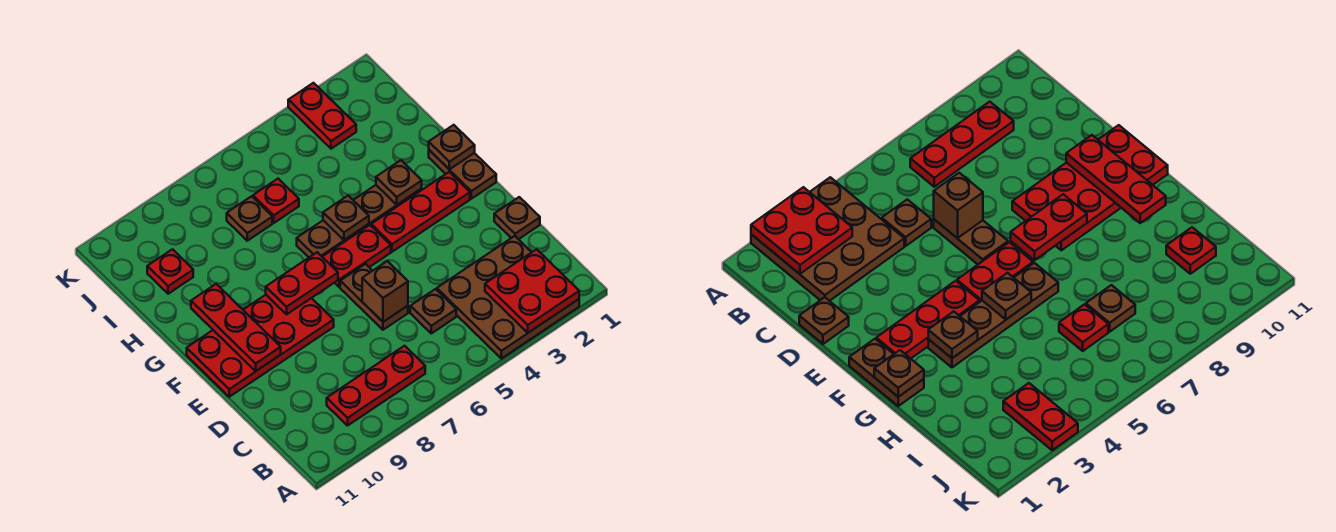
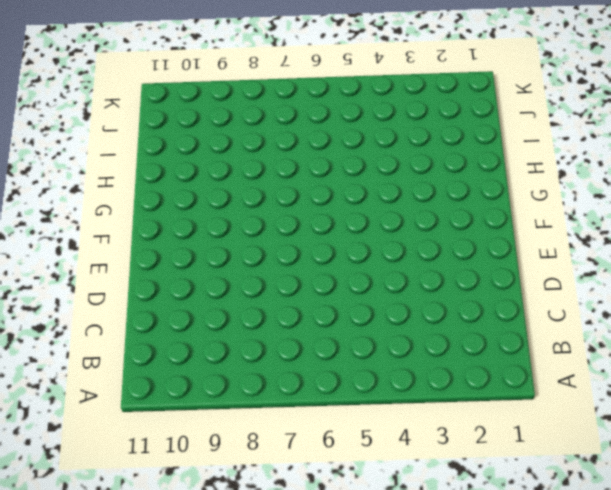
none -> brown plate A2:C4 level 1
none -> red plate B7:B9 level 1
none -> brown plate C5 level 1

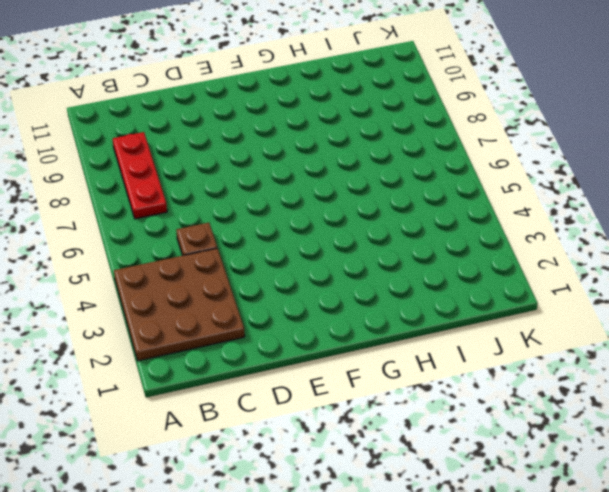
none -> brown plate D1 level 1
none -> brown plate D6:E6 level 1
none -> red plate E8:F11 level 1

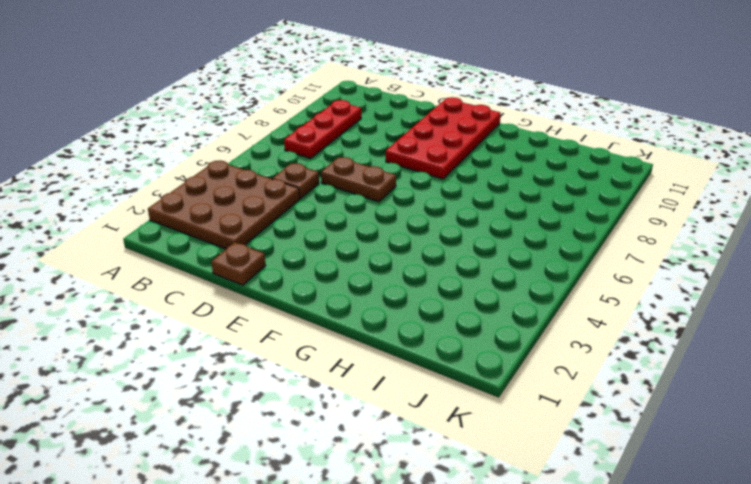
none -> brown plate F1:G1 level 1
none -> red plate F2:F4 level 1
none -> red plate F5:F6 level 1

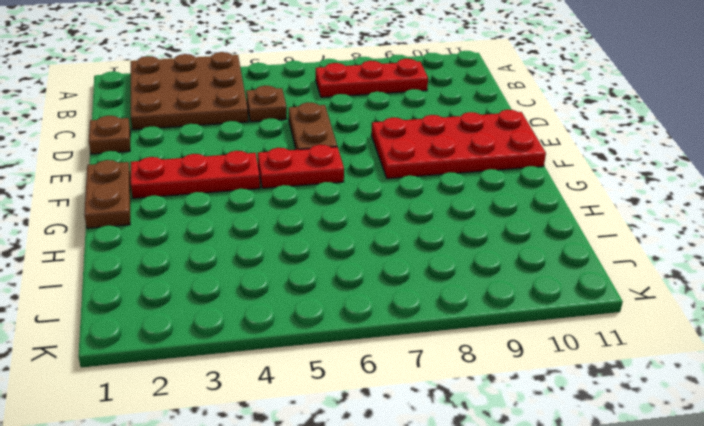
none -> brown plate G3:G6 level 1
none -> red plate I6 level 1
none -> brown plate I7 level 1

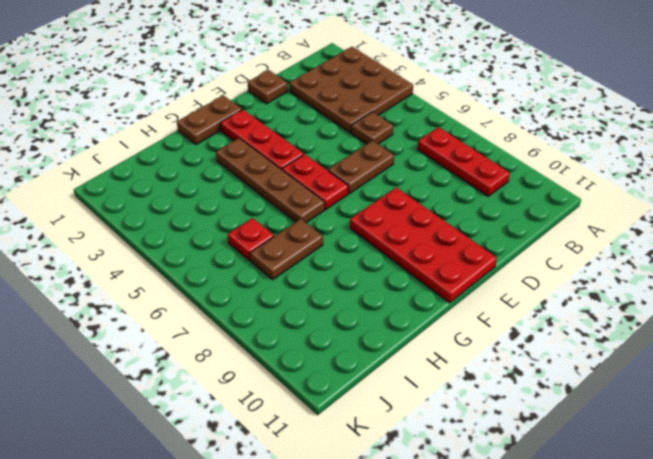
brown plate H7:I7 level 1 -> brown plate I7 level 1
none -> red plate I10 level 1
none -> red plate J3:K3 level 1
none -> red plate A2:B3 level 2

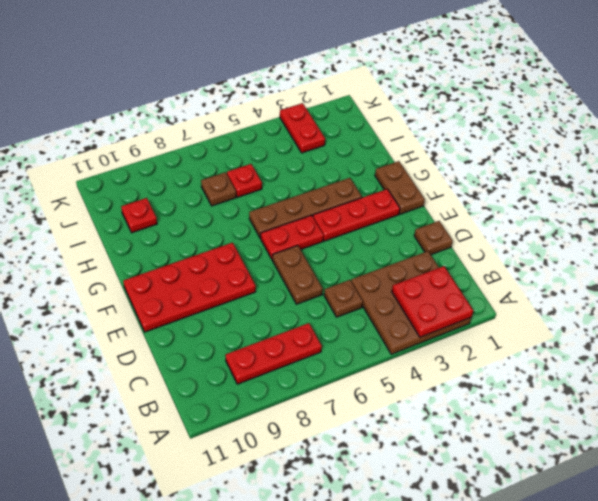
none -> brown brick D6 level 2
none -> red plate E10:G10 level 2
none -> red plate F7:F8 level 2

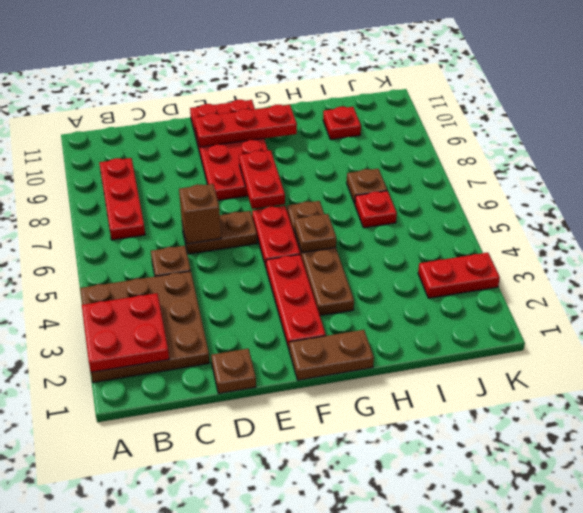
none -> brown plate G1 level 2
none -> brown plate G3 level 2

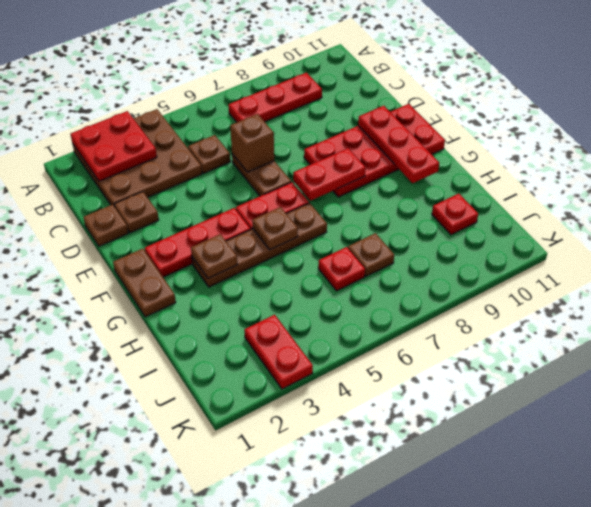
brown plate D2 level 1 -> brown plate G1 level 2

